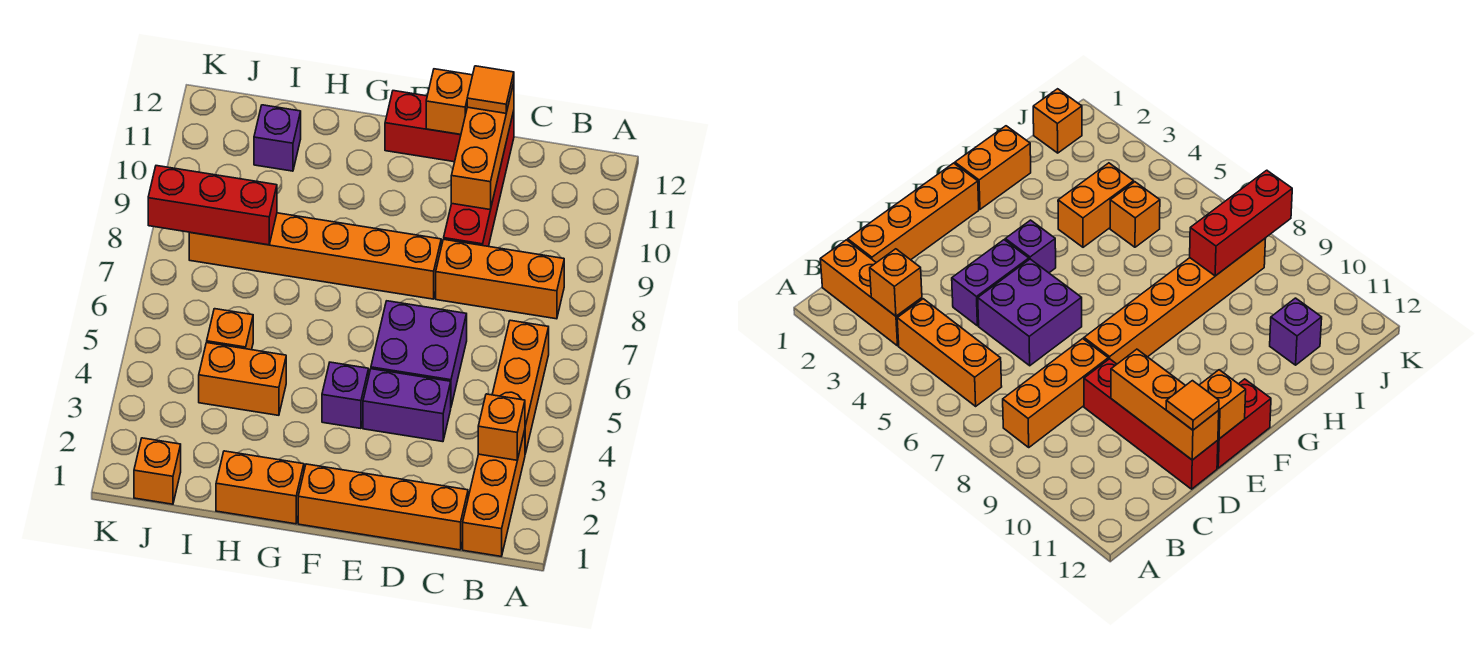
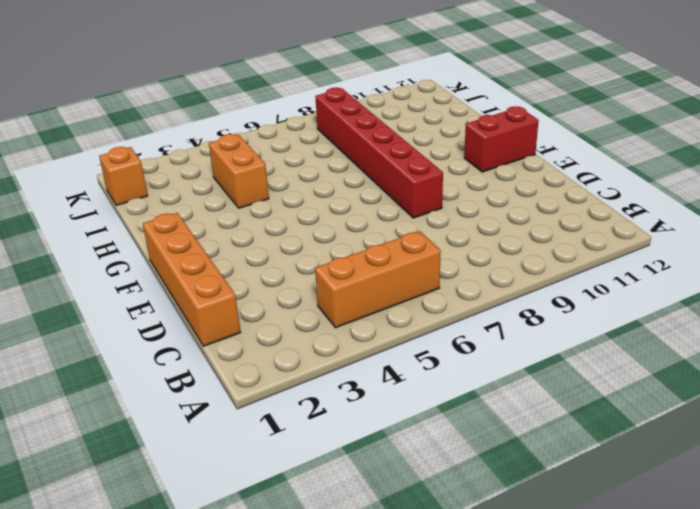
red brick E8:J8 level 1 -> orange brick E8:J8 level 1
red brick F11:F12 level 1 -> red brick E12:F12 level 1
none -> orange brick B1:B3 level 1
none -> orange brick B8:D8 level 1
none -> purple brick D4:E4 level 1

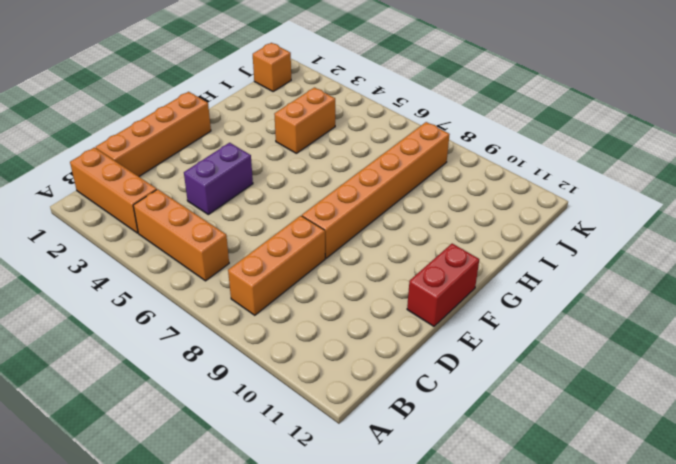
none -> purple brick D5:E6 level 1
none -> red brick D9:D12 level 1
none -> purple brick F4 level 1

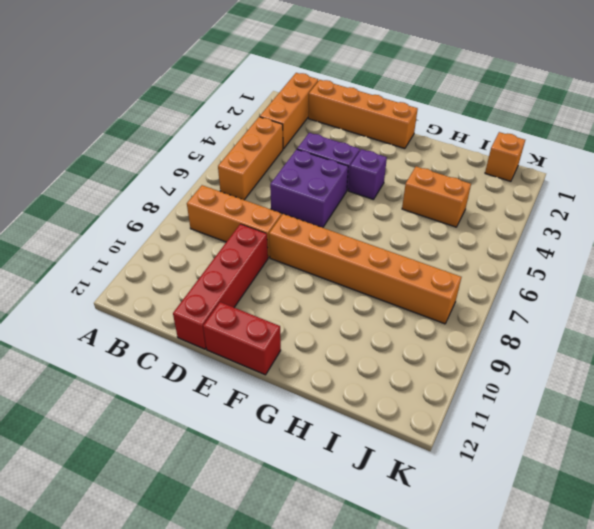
none -> orange brick G1:H1 level 1
none -> orange brick I5 level 1
none -> purple brick I11 level 1

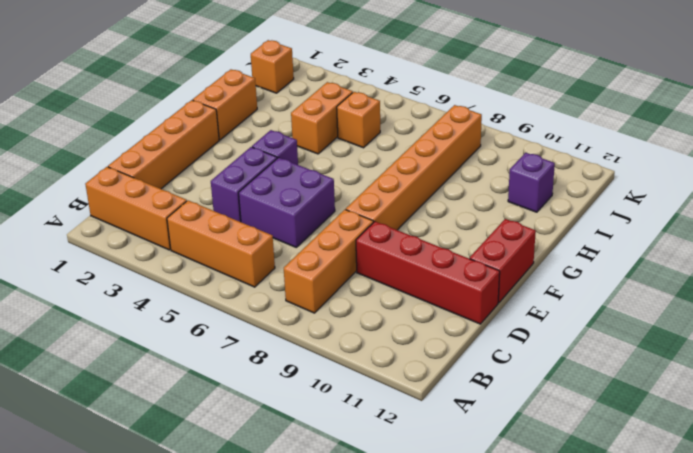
none -> orange brick B3 level 2
none -> orange brick D10:D12 level 2
none -> orange brick E12 level 2

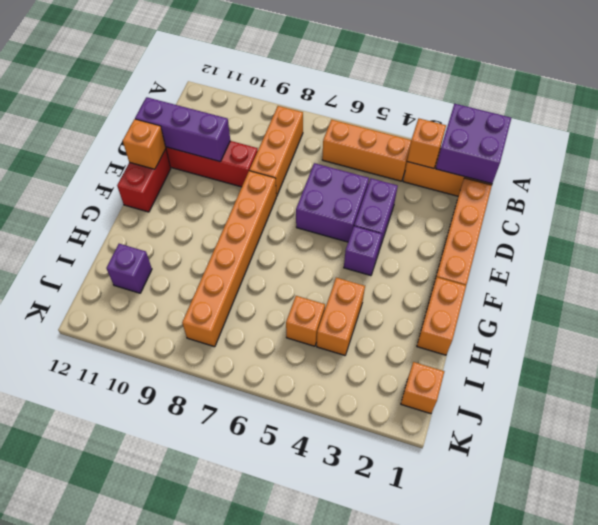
purple brick A1:B2 level 2 -> none
purple brick D10:D12 level 2 -> orange brick D10:D12 level 2
none -> red brick I8:K8 level 2
none -> orange tile D12 level 3

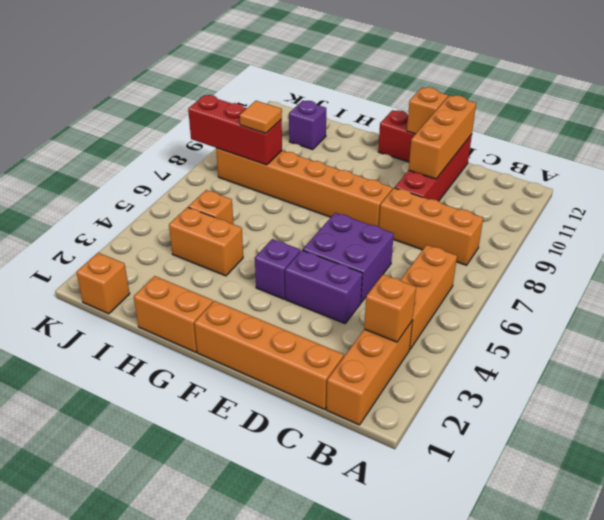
orange tile I8 level 3 -> orange tile D12 level 3

